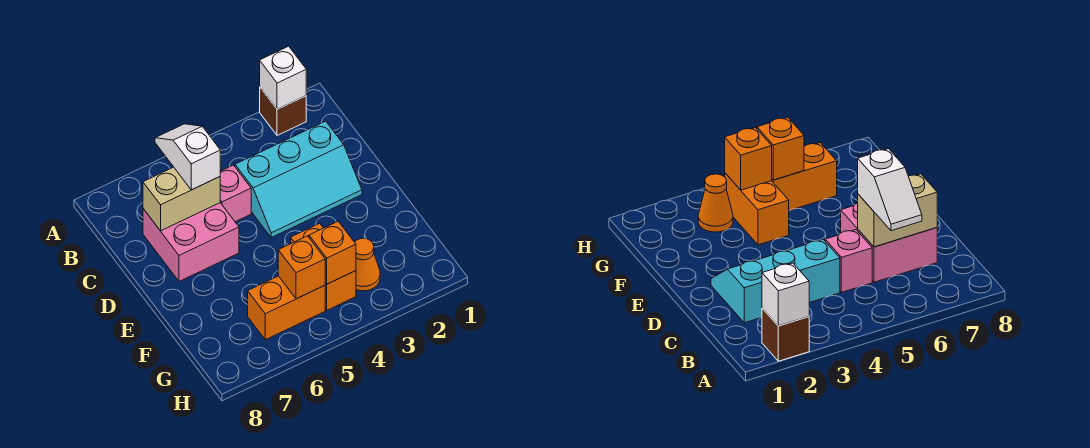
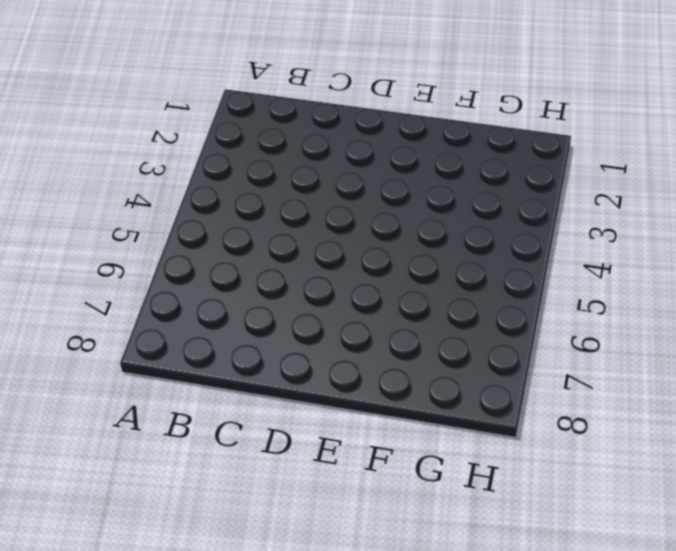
none -> brown brick A2 level 1
none -> cyan slope C2:D4 level 1 top C
none -> pink brick C5 level 1

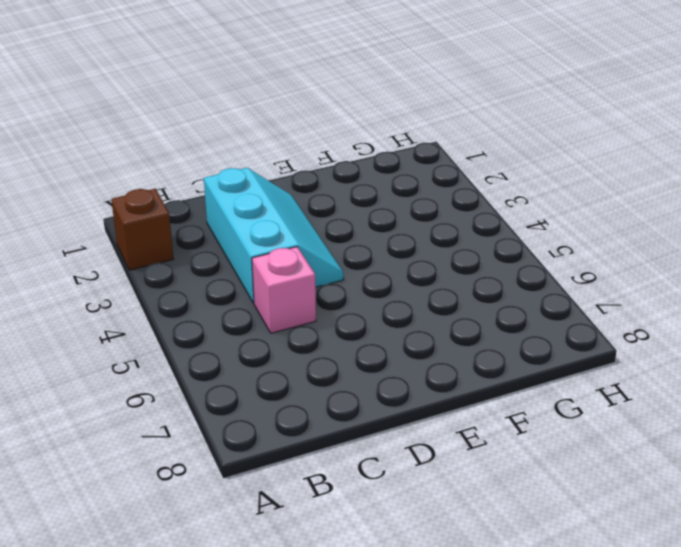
none -> pink brick C6:D7 level 1
none -> orange brick F4:G4 level 1
none -> orange cone G3 level 1

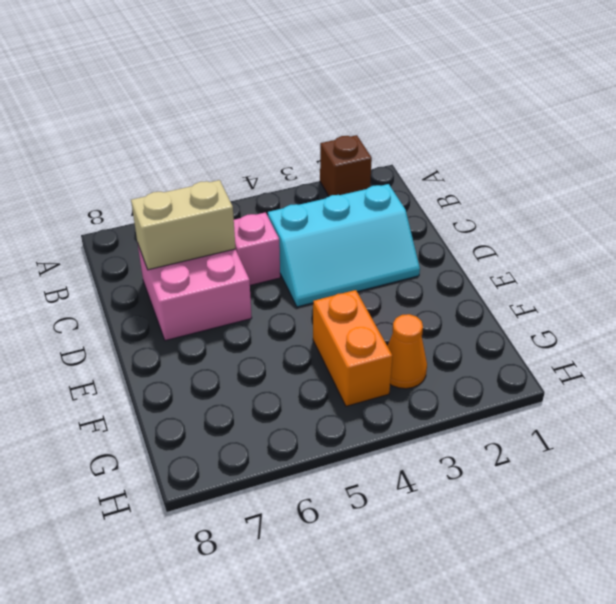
none -> orange brick G5:G6 level 1
none -> white brick A2 level 2
none -> orange brick G4 level 2

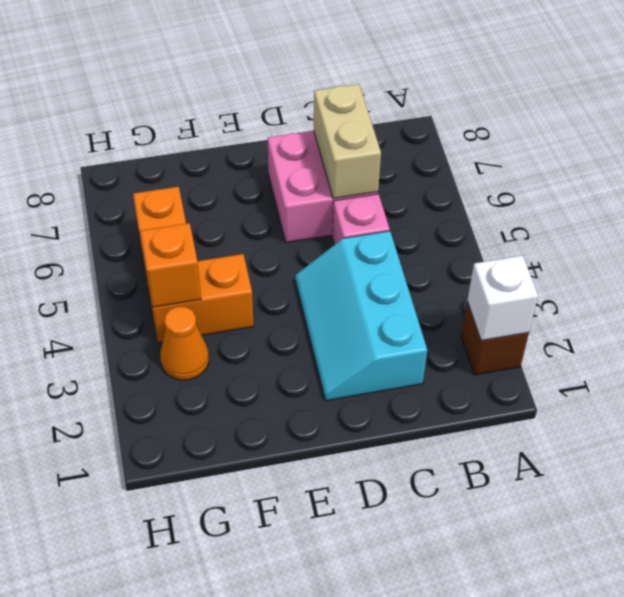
none -> orange brick G5 level 2
none -> white slope B6:C6 level 3 top C

